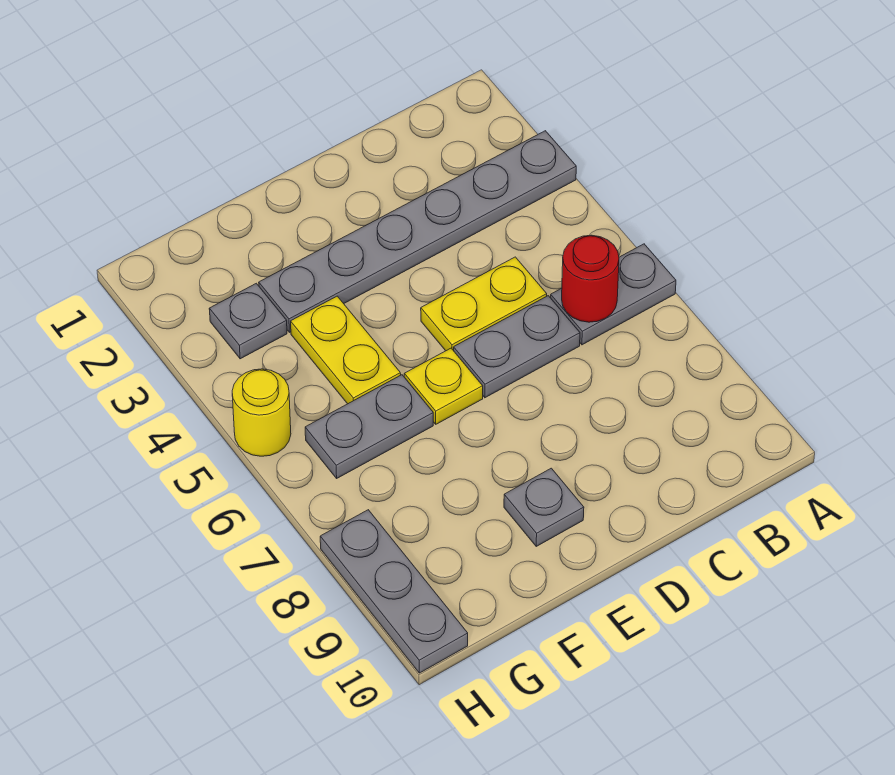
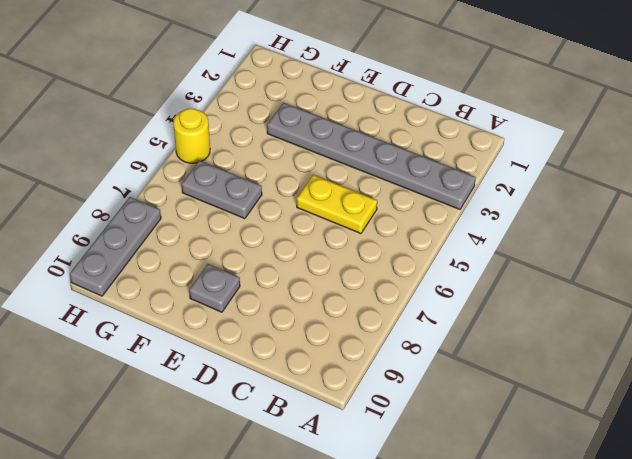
none -> grey plate A6:B6 level 1
none -> grey plate C6:D6 level 1
none -> yellow plate E6 level 1

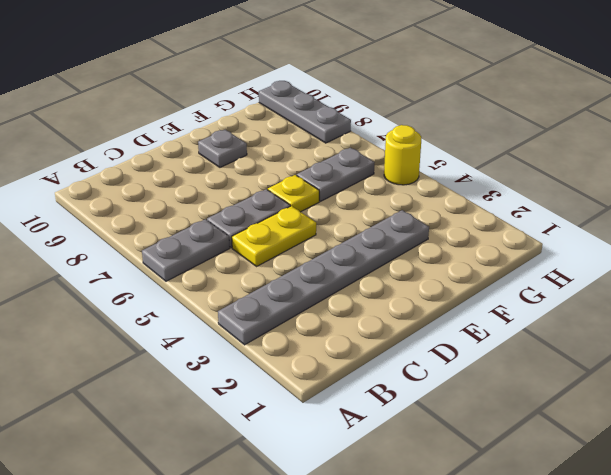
none -> yellow plate F4:F5 level 1
none -> grey plate G3 level 1
none -> red round brick B6 level 2

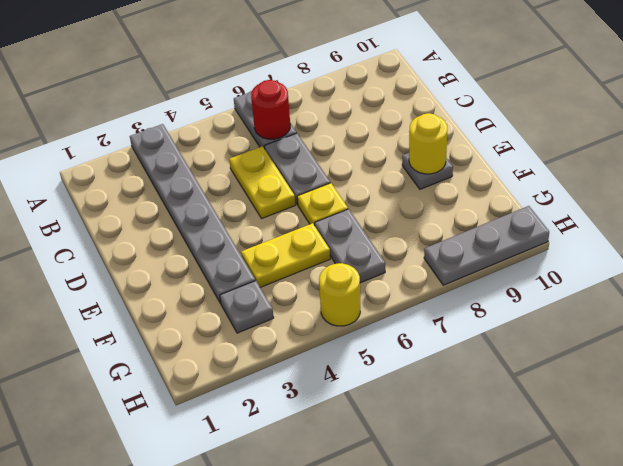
yellow round brick E9 level 2 -> none

